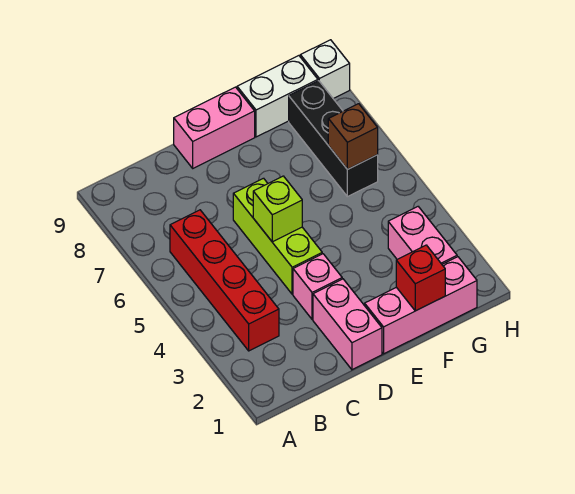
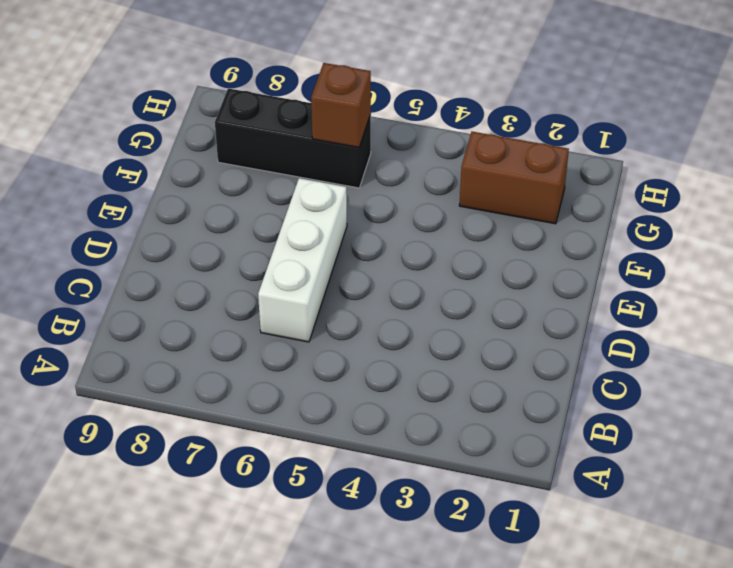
white brick C6:E6 level 1 -> lime brick D4:D6 level 1
brown brick G2:G3 level 1 -> pink brick G2:G3 level 1
none -> red brick B3:B6 level 1
none -> pink brick D1:D2 level 1
none -> pink brick D3 level 1

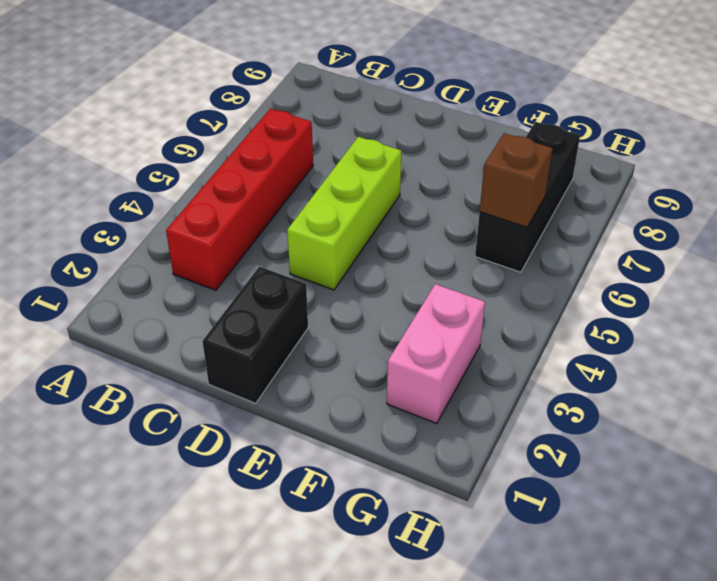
black brick D1:D2 level 1 -> pink brick D1:D2 level 1
none -> pink brick D3 level 1
none -> pink brick D9:E9 level 1
none -> pink brick E1:G1 level 1

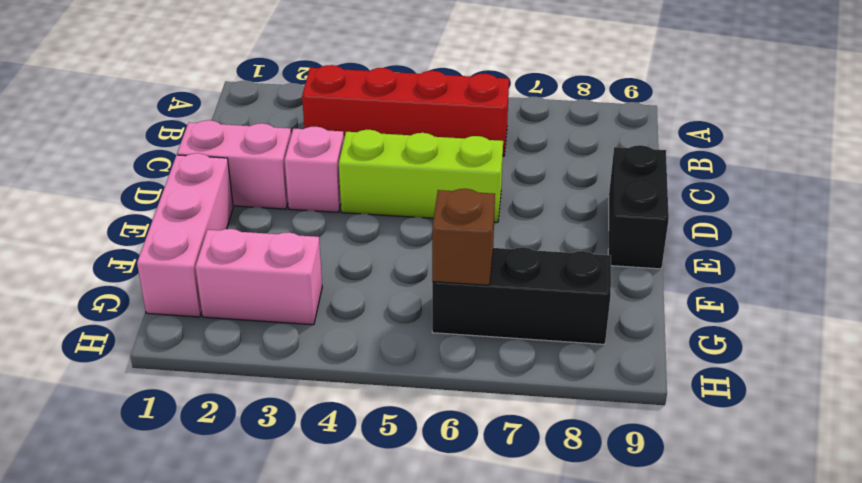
black brick D9:E9 level 1 -> pink brick D9:E9 level 1
none -> white brick F9:G9 level 1
none -> white brick H9 level 1
none -> lime brick D5 level 2

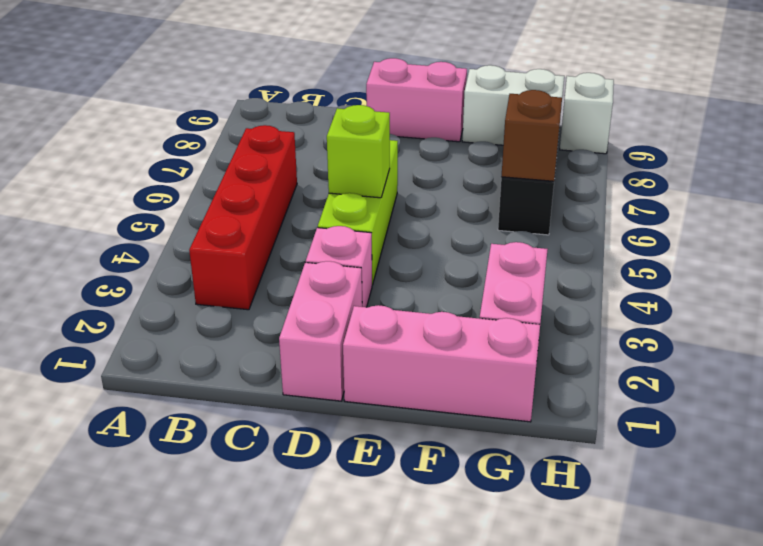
none -> red brick F1 level 2

